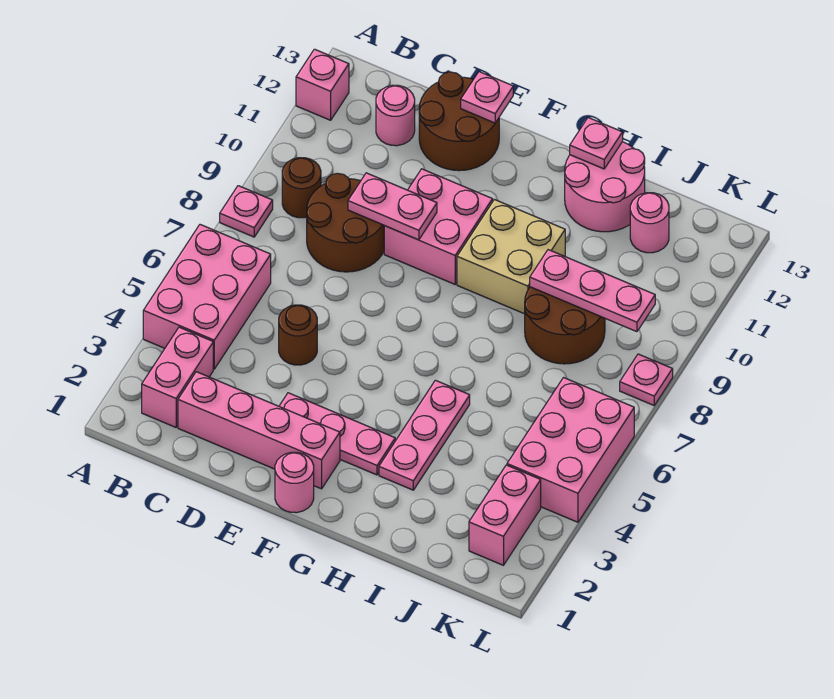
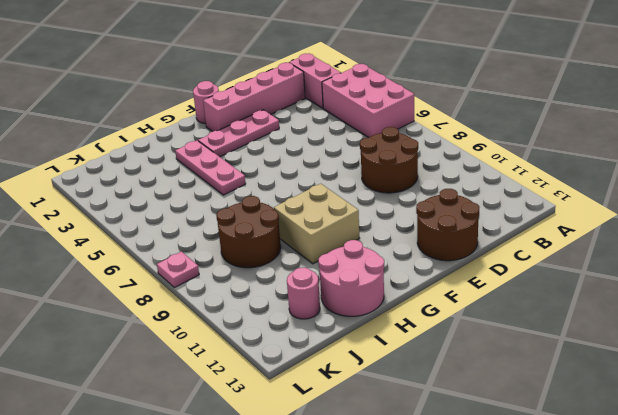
none -> pink plate A8 level 1
none -> pink brick A12 level 1
none -> brown round brick B9 level 1

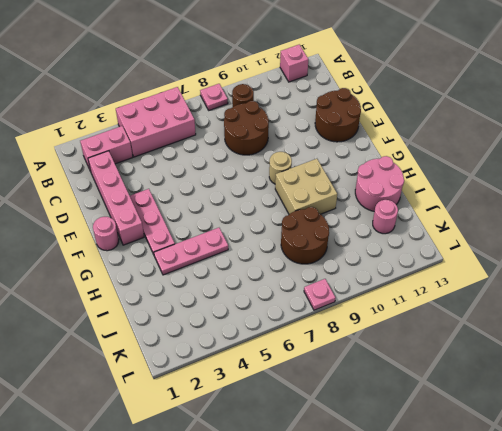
tan round brick F9 level 1 -> pink brick E9:F10 level 1
none -> pink round brick C12 level 1
none -> brown round brick D5 level 1
none -> pink brick K2:K3 level 1

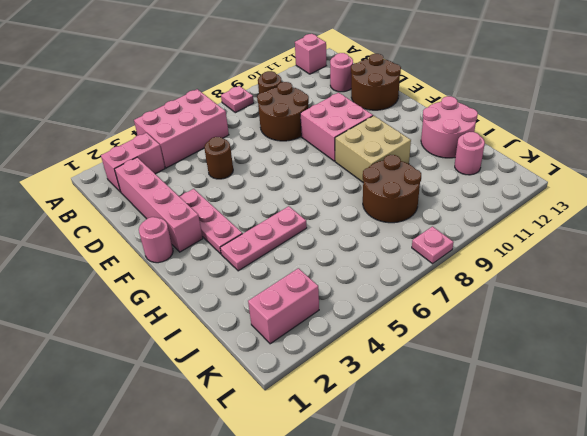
none -> pink brick K4:L6 level 1
none -> pink plate D9:E9 level 2
none -> pink plate E13 level 2

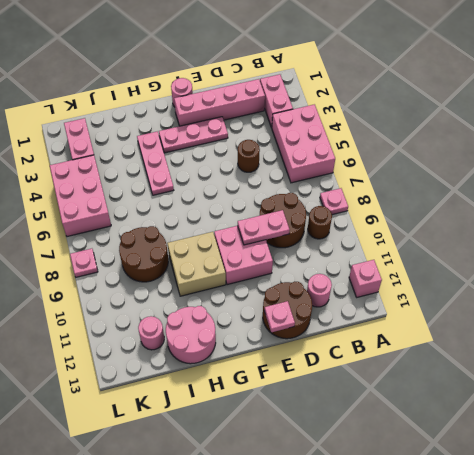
none -> pink plate H13 level 2
none -> pink plate I9:K9 level 2

